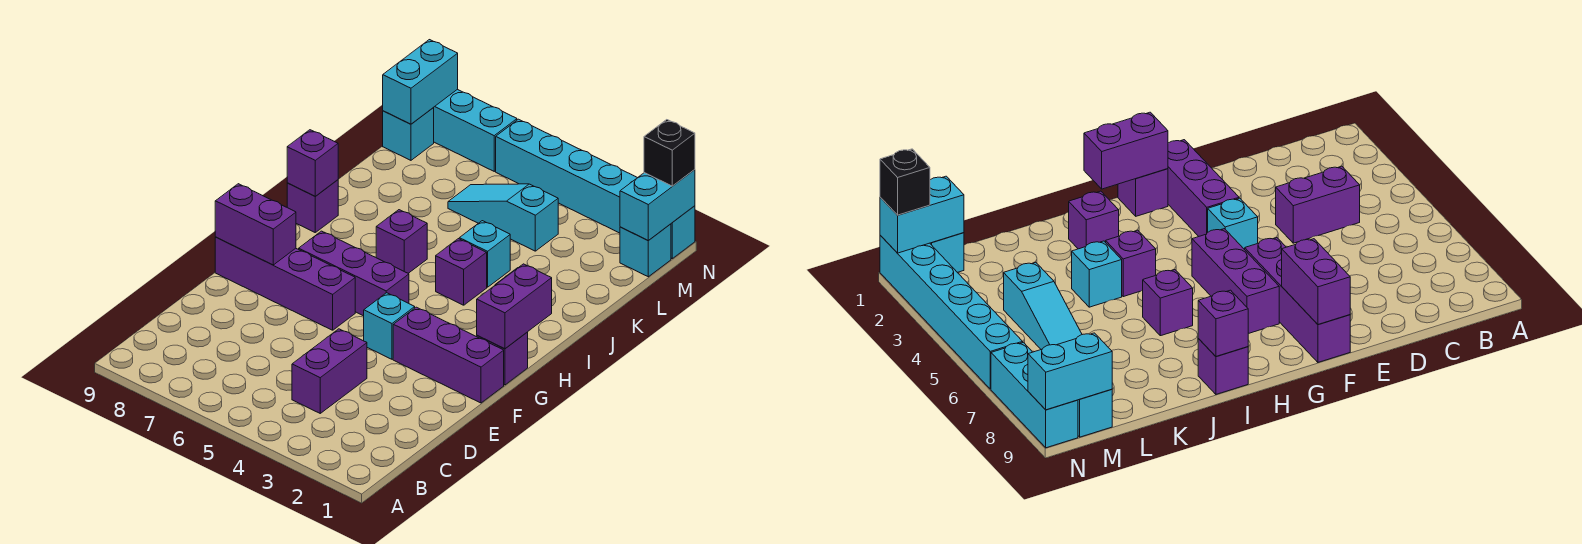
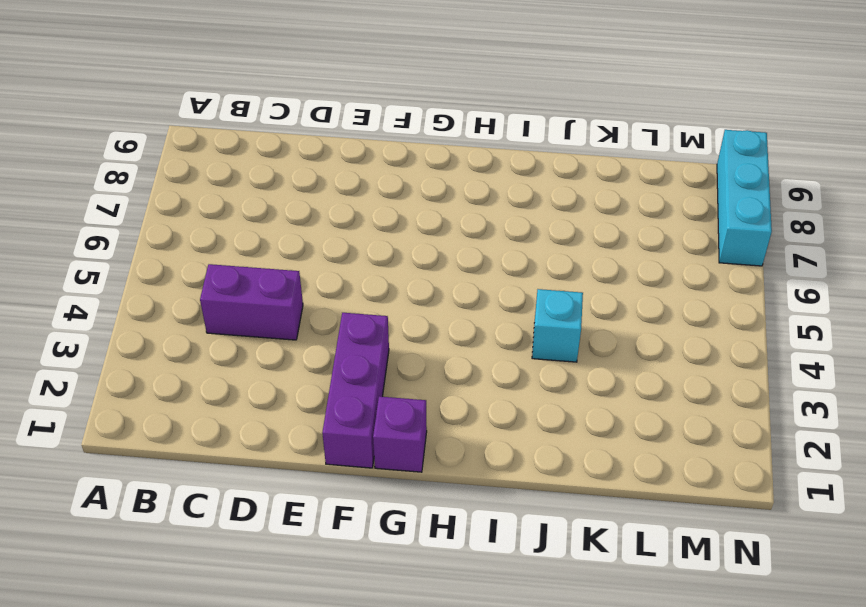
none -> cyan brick F4 level 1
none -> purple brick F6:F9 level 1
none -> purple brick G5:G7 level 1

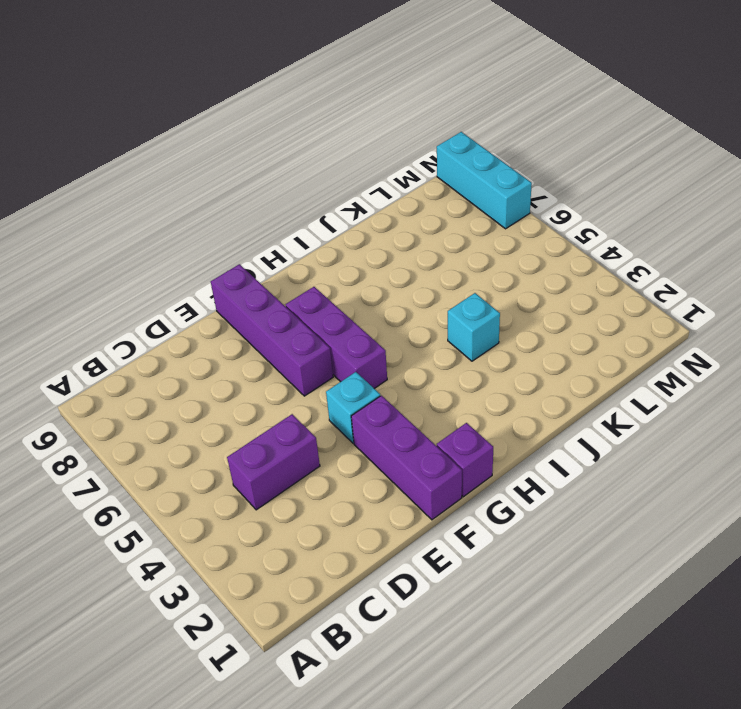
none -> purple brick I2 level 1
none -> purple brick I4 level 1
none -> purple brick I6 level 1

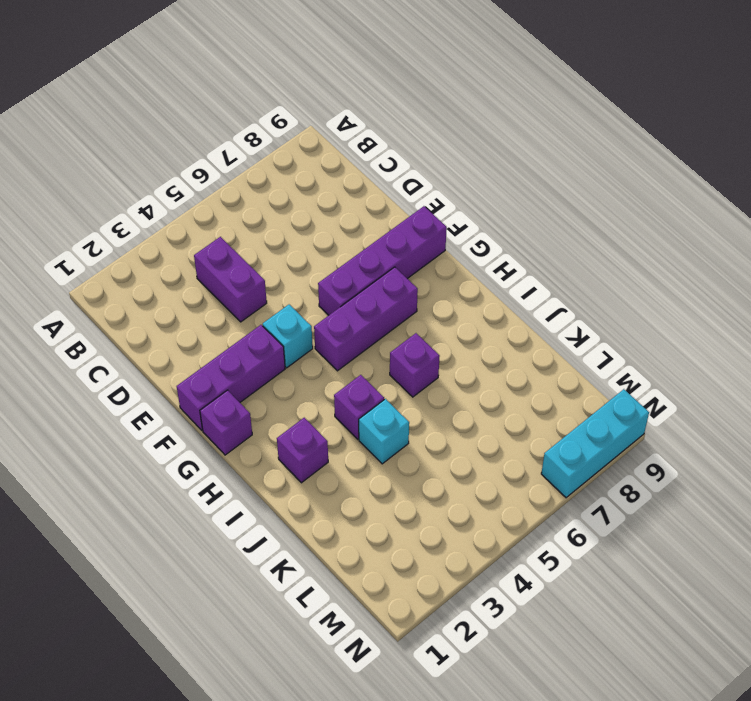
none -> purple brick I9 level 1
none -> cyan slope L4:L6 level 1 top 4
none -> cyan brick M1 level 1

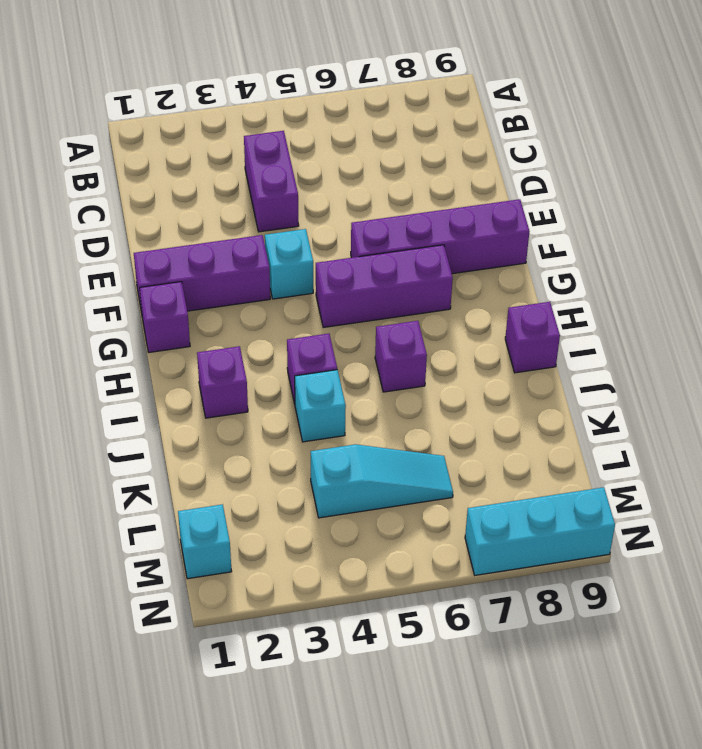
none -> cyan brick M9 level 1
none -> cyan brick N1:N6 level 1
none -> purple brick F8:F9 level 2

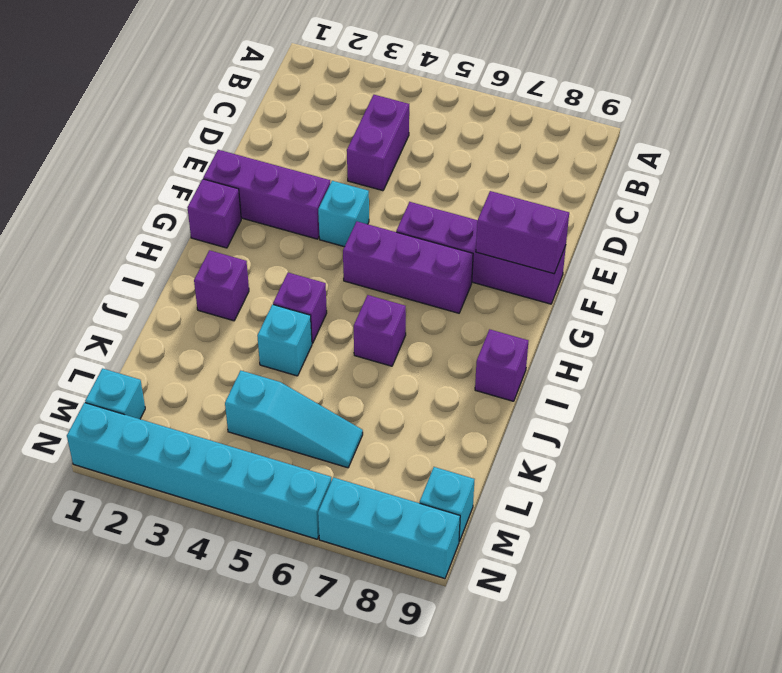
none -> purple brick G1:H1 level 2
none -> purple brick I9 level 2
none -> cyan brick M1:N1 level 2

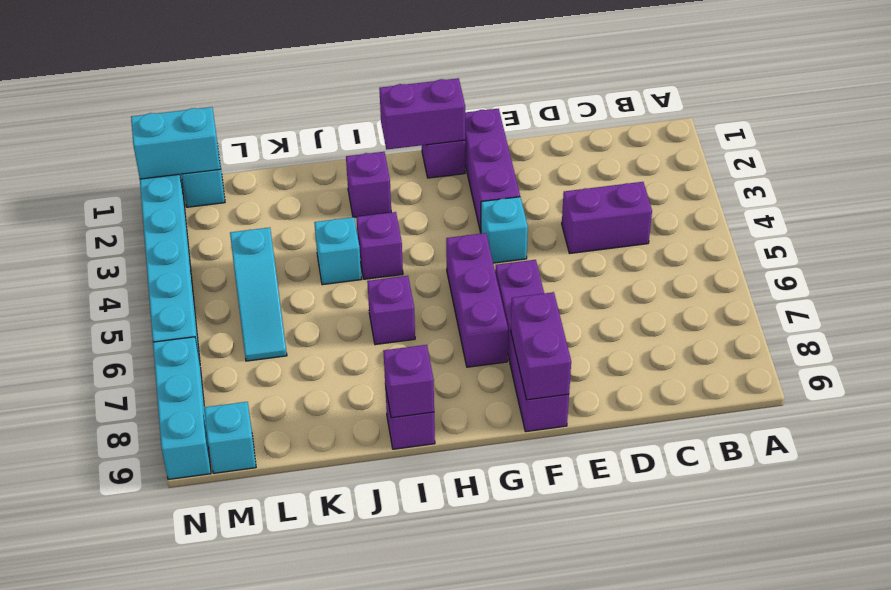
none -> cyan brick M9:N9 level 2
none -> black brick N1 level 3

